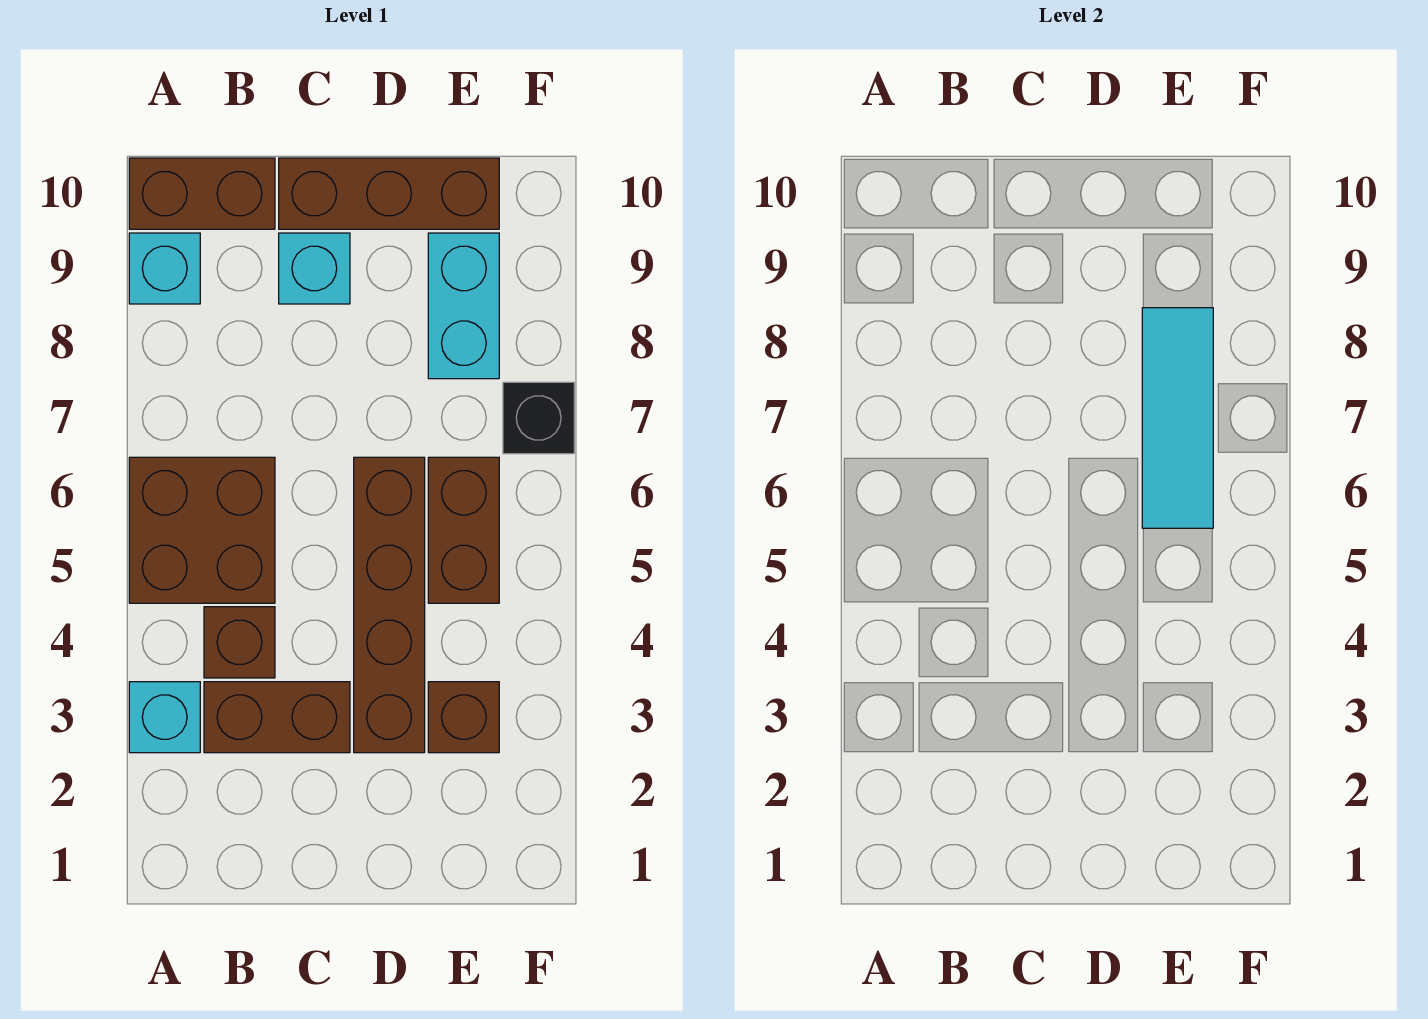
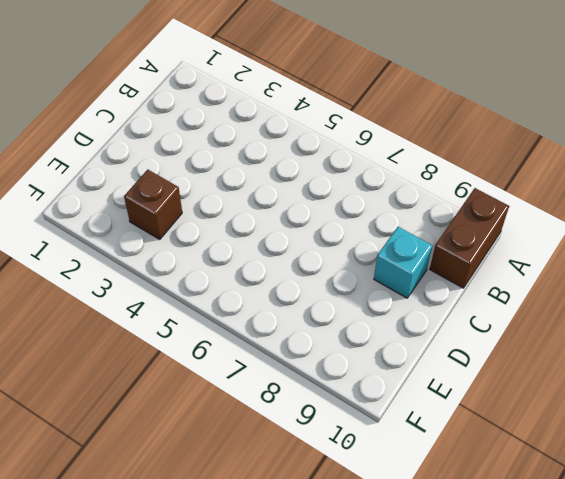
none -> cyan brick A3 level 1
none -> brown brick A5:B6 level 1
none -> cyan brick A9 level 1

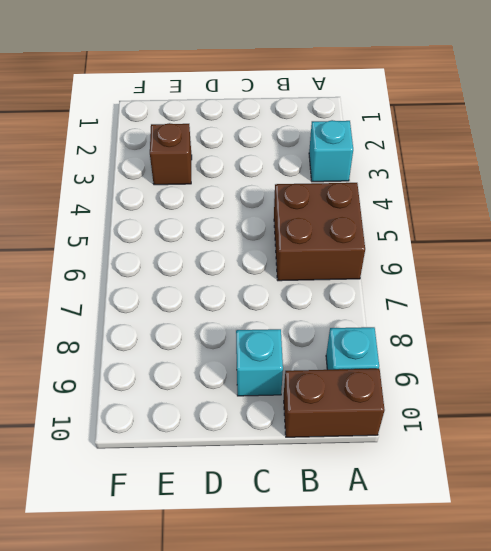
none -> brown brick B3:C3 level 1
none -> brown brick B4 level 1
none -> brown brick C10:E10 level 1

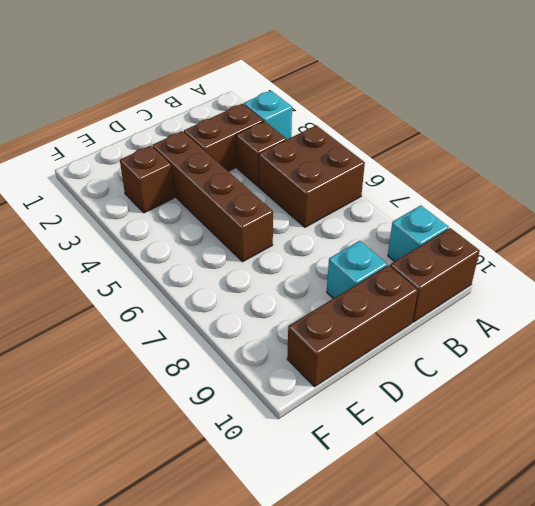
none -> brown brick E5:E6 level 1
none -> cyan brick E8:E9 level 1
none -> black brick F7 level 1

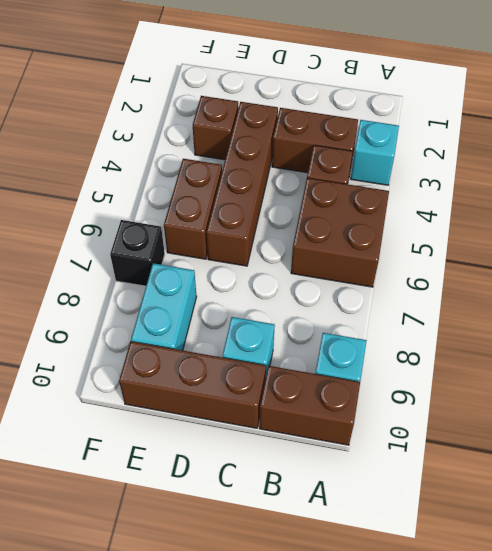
none -> cyan tile E6:E8 level 2

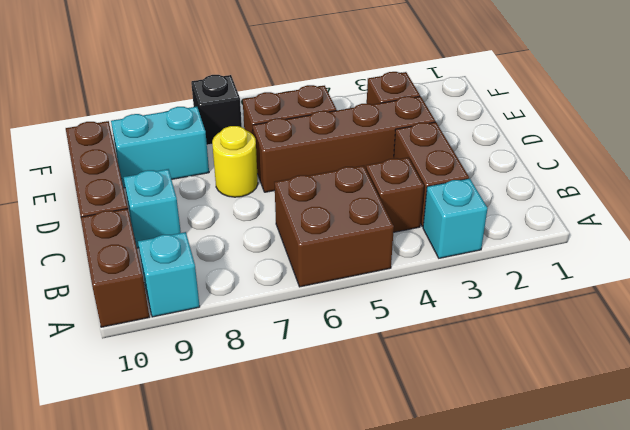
yellow round brick D7 level 1 -> none
none -> cyan tile E6:E8 level 2

